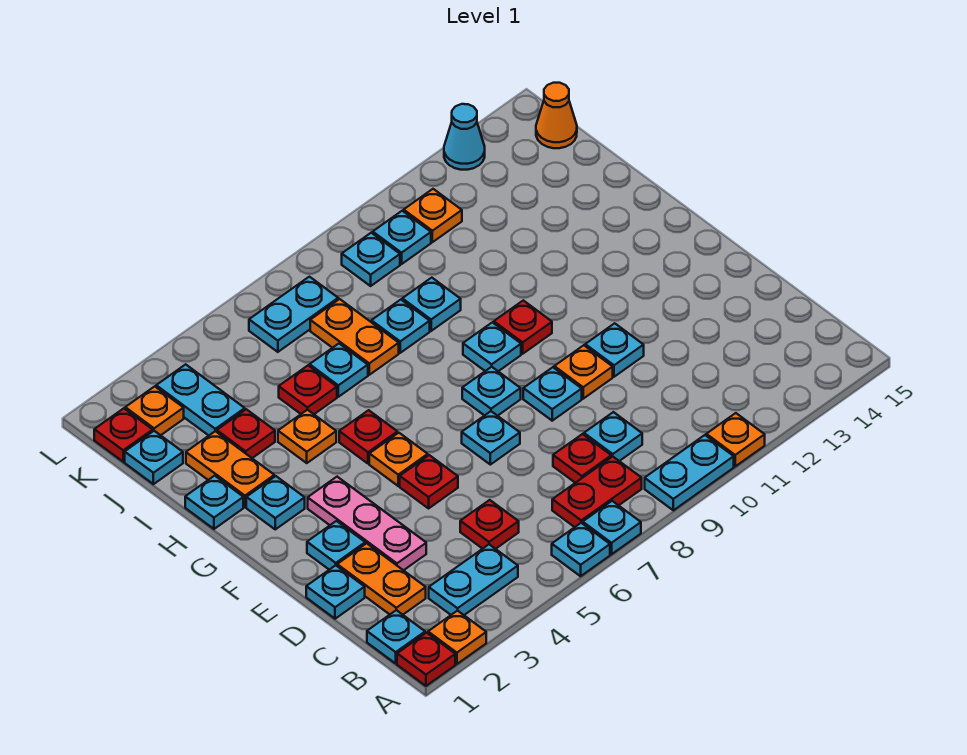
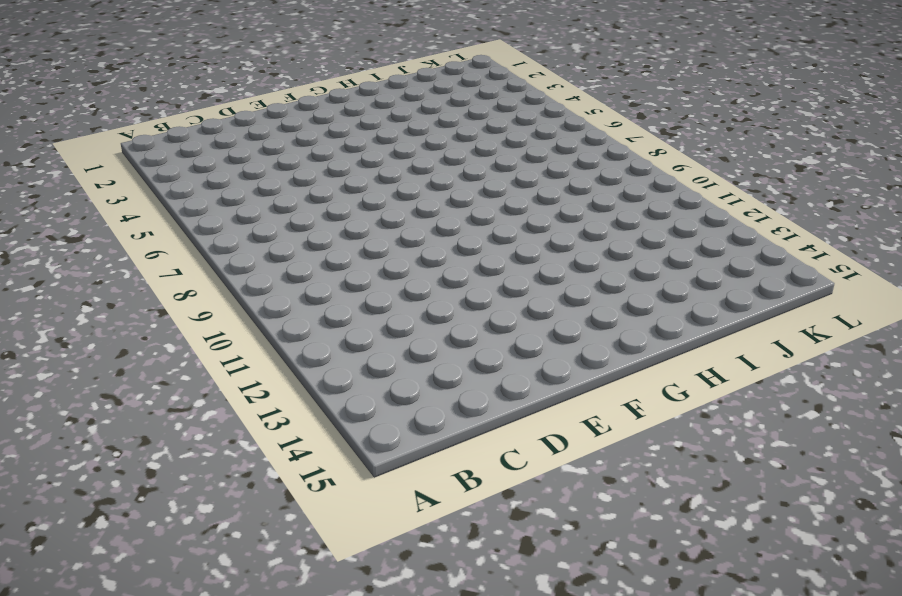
none -> red plate A1 level 1
none -> orange plate A2 level 1
none -> cyan plate A6 level 1
none -> cyan plate A7 level 1

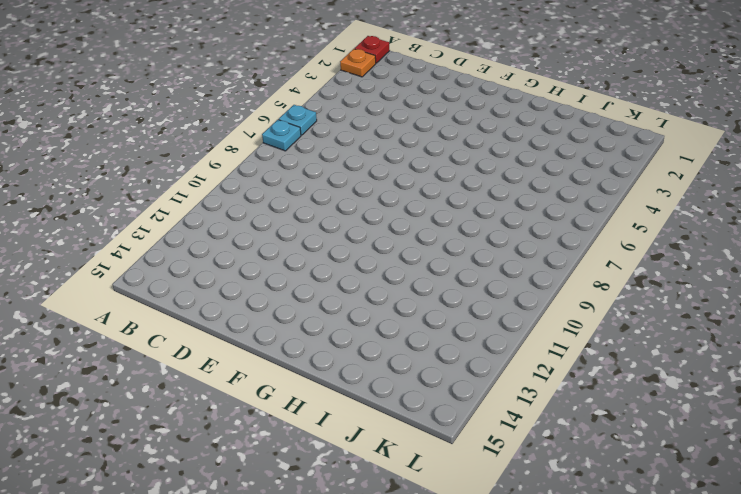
none -> cyan plate A9:A10 level 1
none -> orange plate A11 level 1
none -> cyan plate B1 level 1
none -> cyan plate B3:B4 level 1

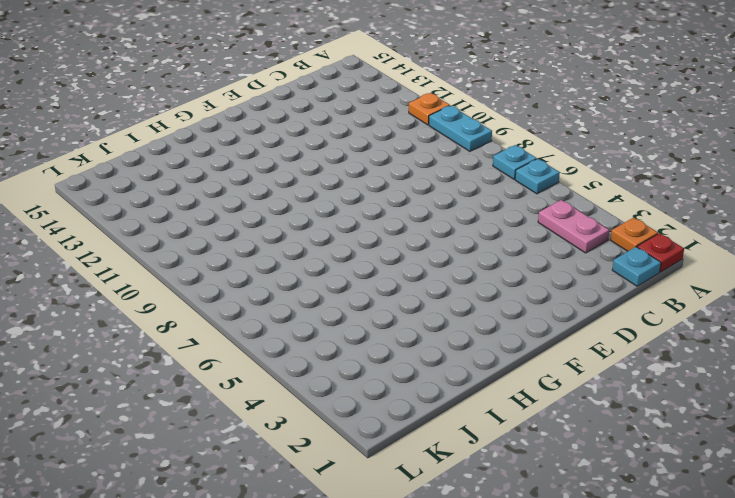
pink plate B3:B4 level 1 -> cyan plate B3:B4 level 1
none -> red plate B7:B8 level 1
none -> orange plate C2:D2 level 1
none -> red plate C5 level 1
none -> red plate C8 level 1

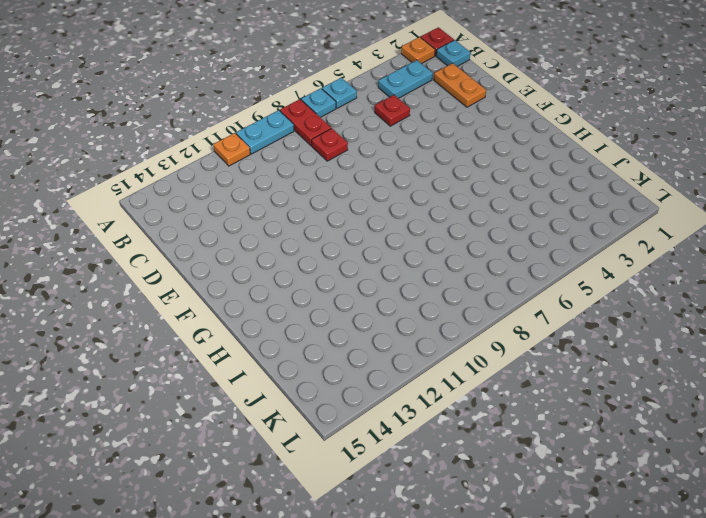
red plate A8:B8 level 1 -> red plate B7:B8 level 1
none -> cyan plate C9 level 1
none -> cyan plate D1 level 1
none -> pink plate D3:F3 level 1
none -> cyan plate E2 level 1

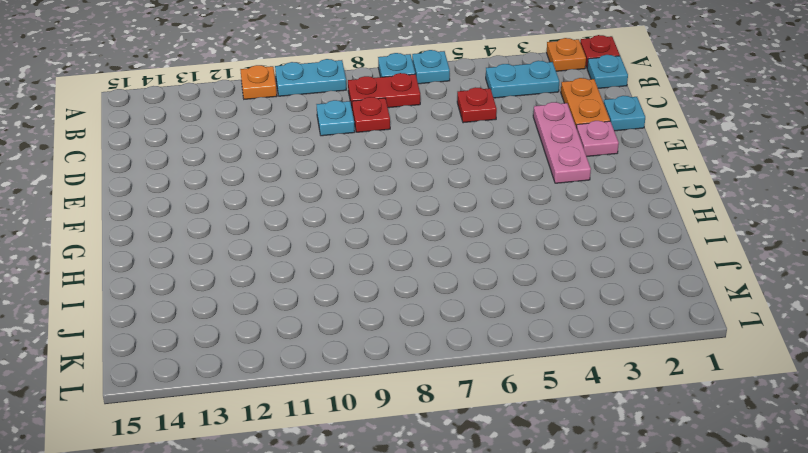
pink plate E2 level 1 -> cyan plate E2 level 1
none -> red plate E5 level 1
none -> cyan plate E7 level 1
none -> cyan plate E9 level 1
none -> orange plate E10 level 1

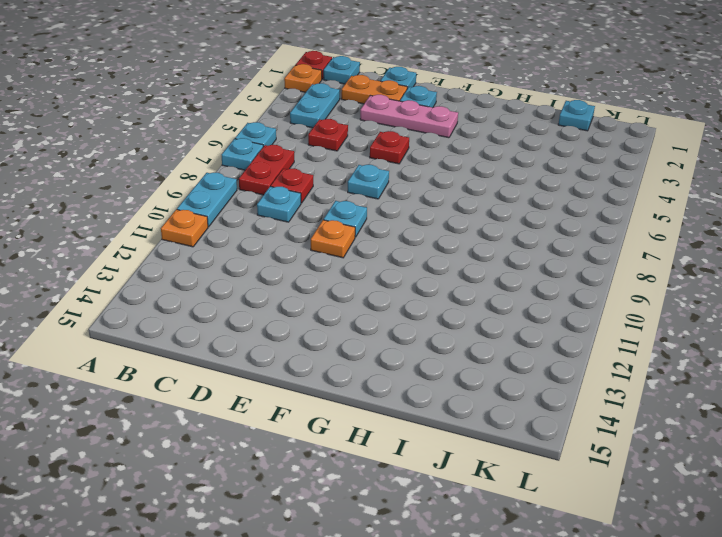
none -> cyan plate E11 level 1
none -> orange plate F5 level 1
none -> cyan plate F8 level 1
none -> cyan plate G2 level 1

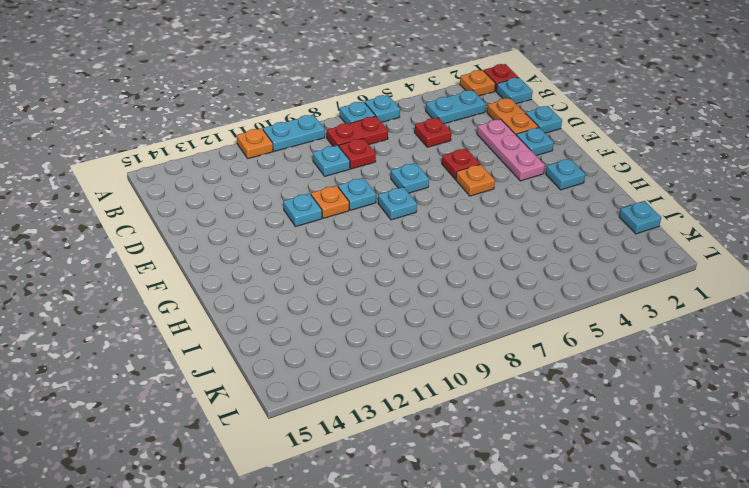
none -> red plate G5 level 1
none -> cyan plate G9 level 1
none -> red plate G10 level 1
none -> cyan plate H1 level 1

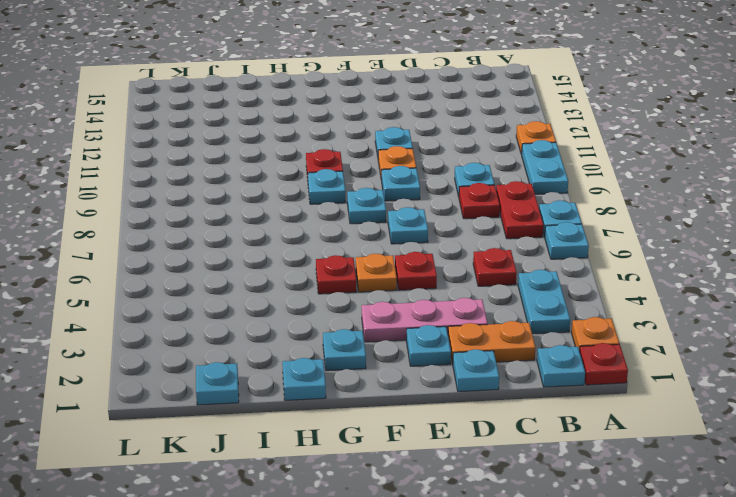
none -> orange plate H2:I2 level 1
none -> orange plate H4 level 1
none -> red plate I3 level 1
none -> red plate I5 level 1

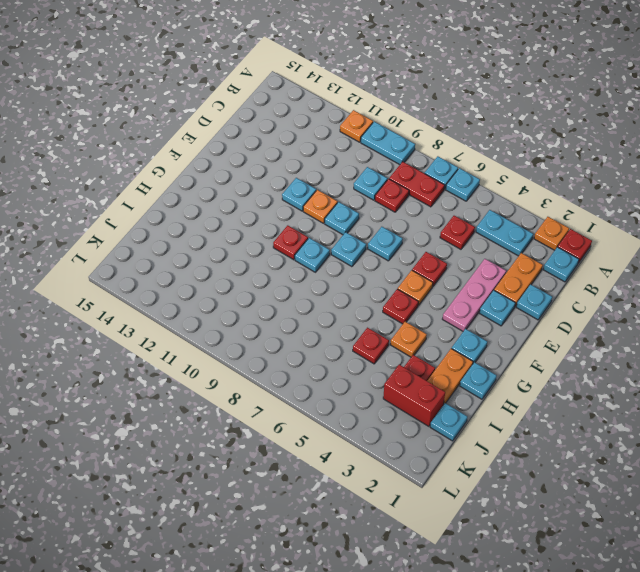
red brick J2:J3 level 1 -> cyan plate J3:K3 level 1
none -> cyan plate I6 level 1
none -> orange plate I7:J7 level 1
none -> cyan plate I8 level 1
none -> cyan plate I9 level 1

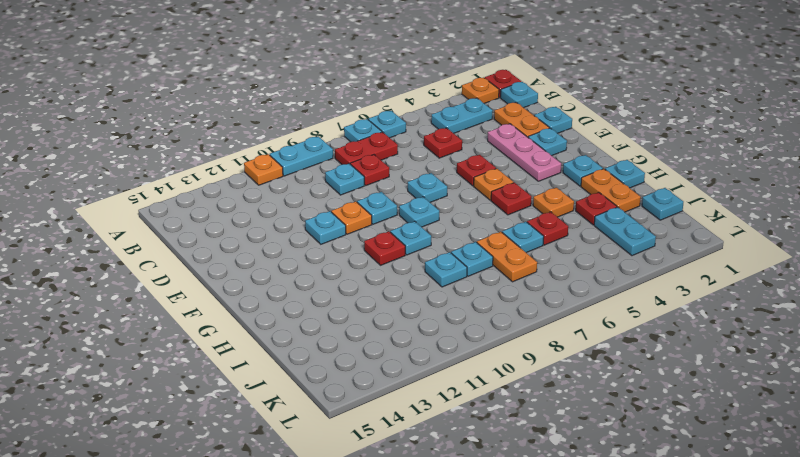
none -> red plate K1 level 1
none -> orange plate K2 level 1
none -> cyan plate K6:K7 level 1
none -> cyan plate K9 level 1

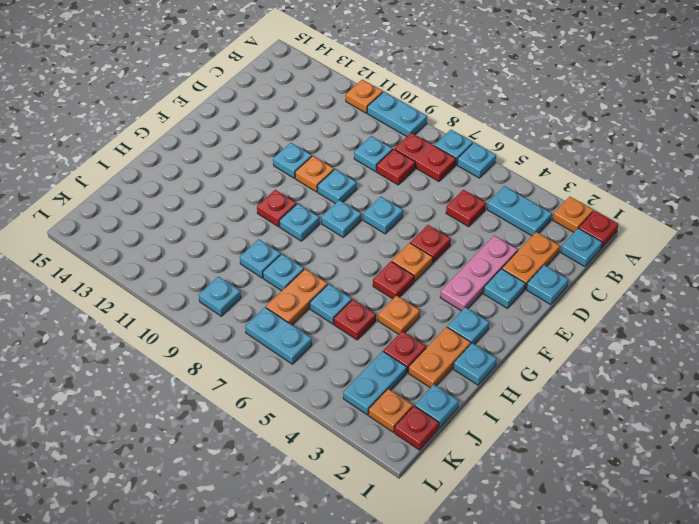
none -> cyan plate K10 level 1
none -> orange plate K11 level 1
none -> orange cone K15 level 1
none -> cyan cone L13 level 1

